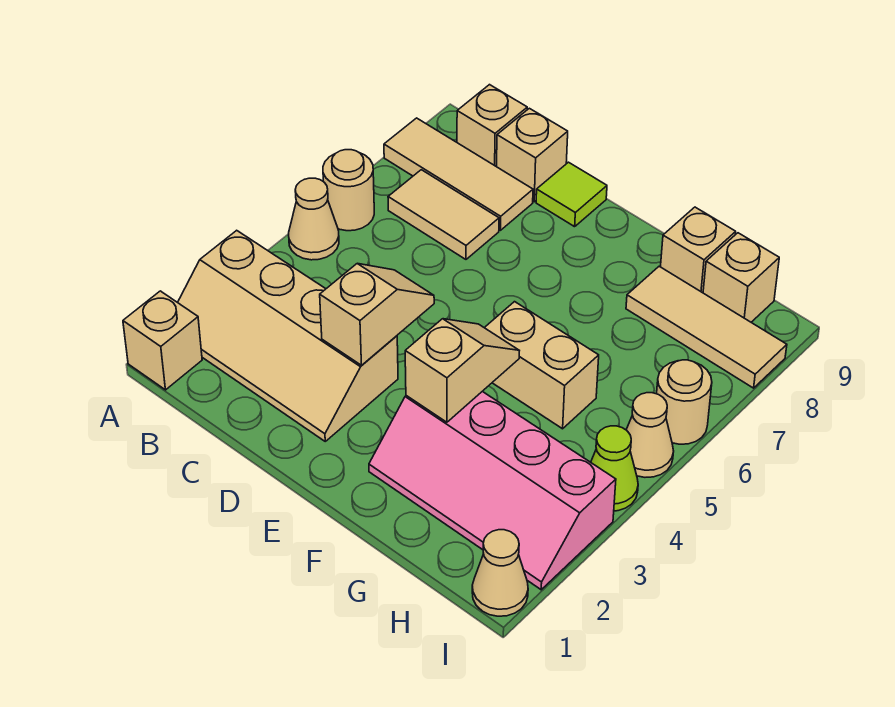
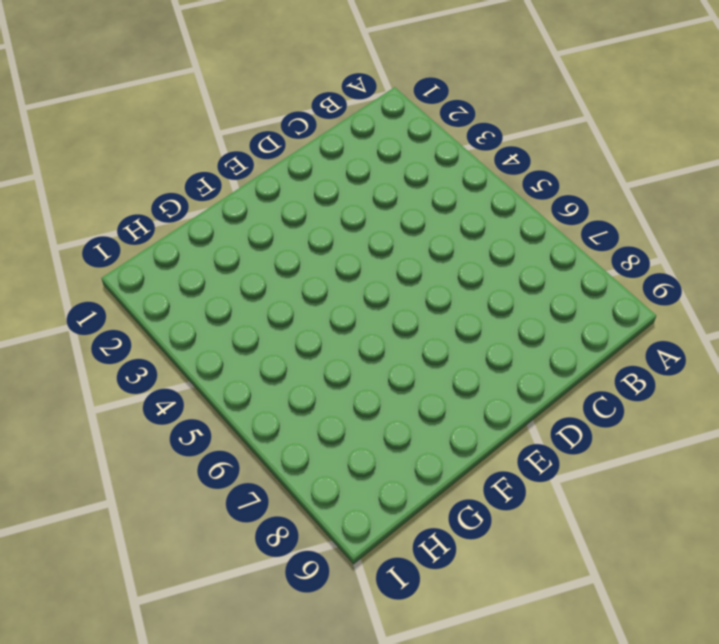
none -> tan brick A1 level 1
none -> tan slope A2:D3 level 1 top 3
none -> tan cone A5 level 1

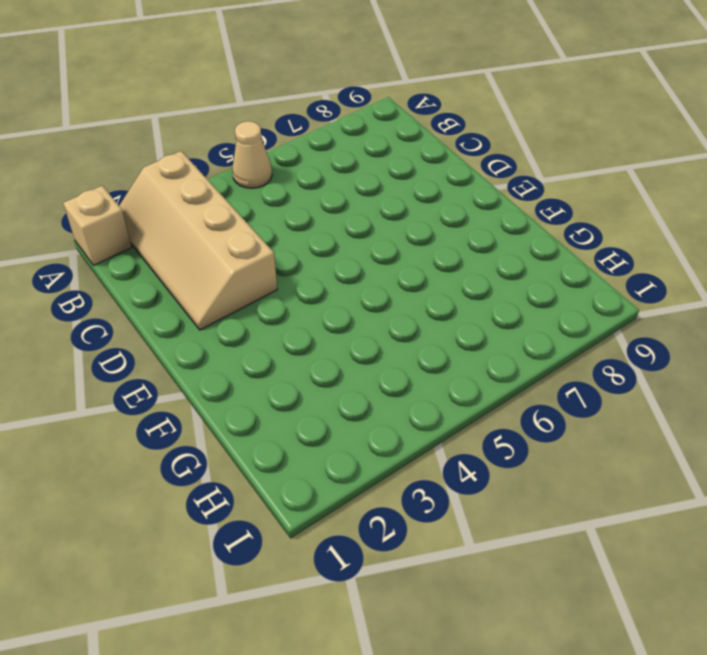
none -> tan round brick A6 level 1
none -> tan tile A8:C8 level 1
none -> tan tile B7:C7 level 1

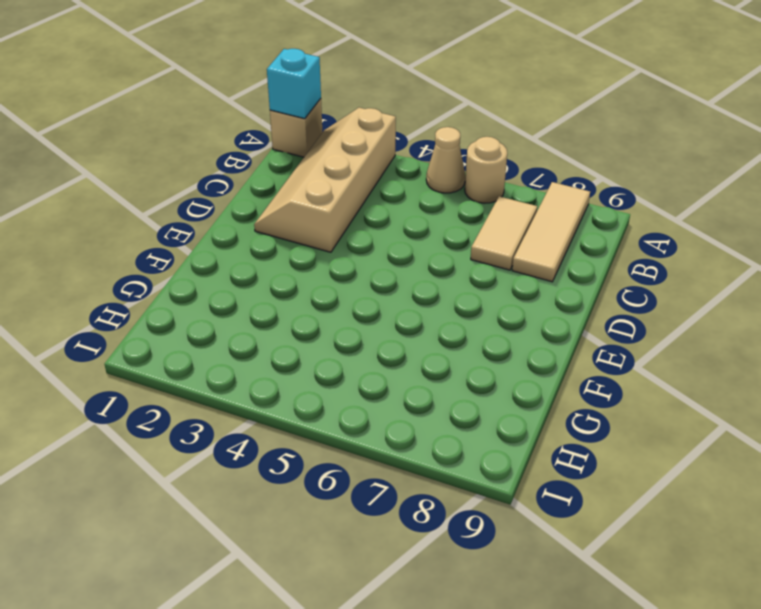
cyan brick A1 level 2 -> none
none -> tan brick B9 level 1
none -> tan brick C9 level 1
none -> lime tile D9 level 1

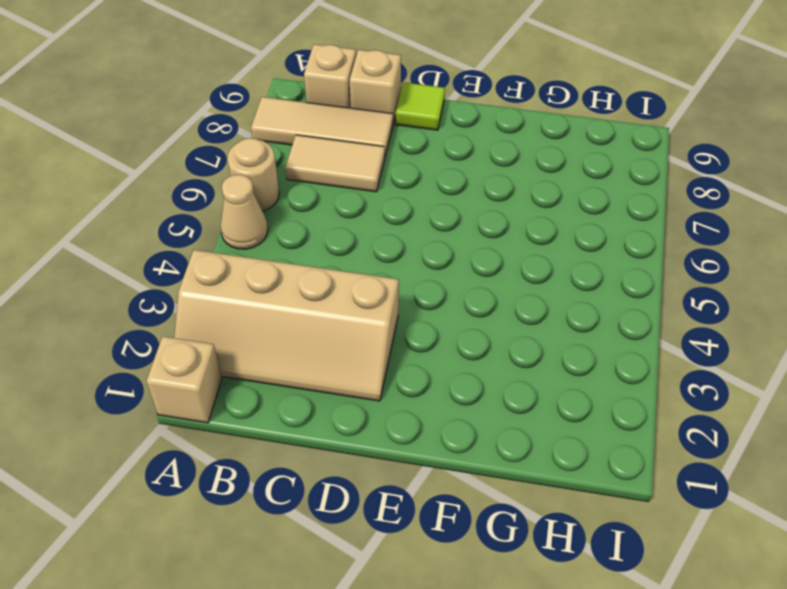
none -> pink slope F2:I3 level 1 top 3
none -> tan brick F5:G5 level 1
none -> tan tile G8:I8 level 1

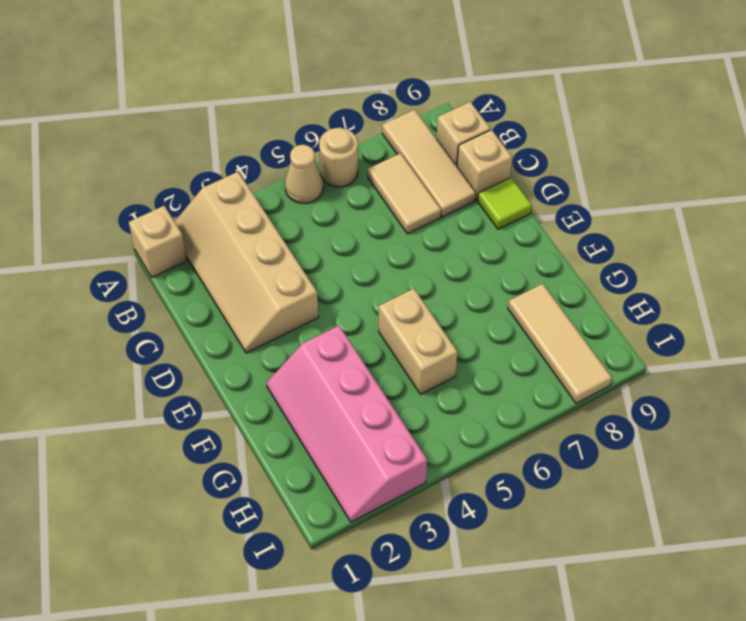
none -> tan brick G9 level 1
none -> tan brick H9 level 1
none -> tan cone I1 level 1

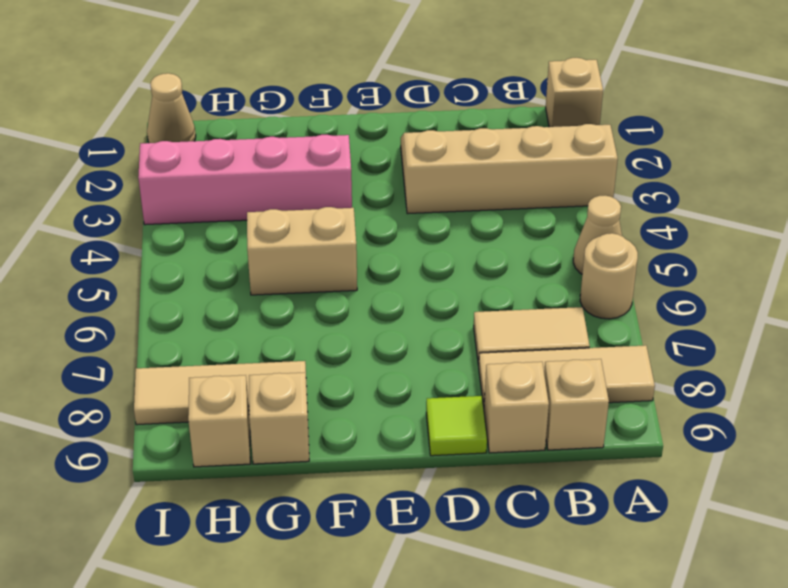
none -> lime cone I4 level 1
none -> tan cone I5 level 1
none -> tan round brick I6 level 1

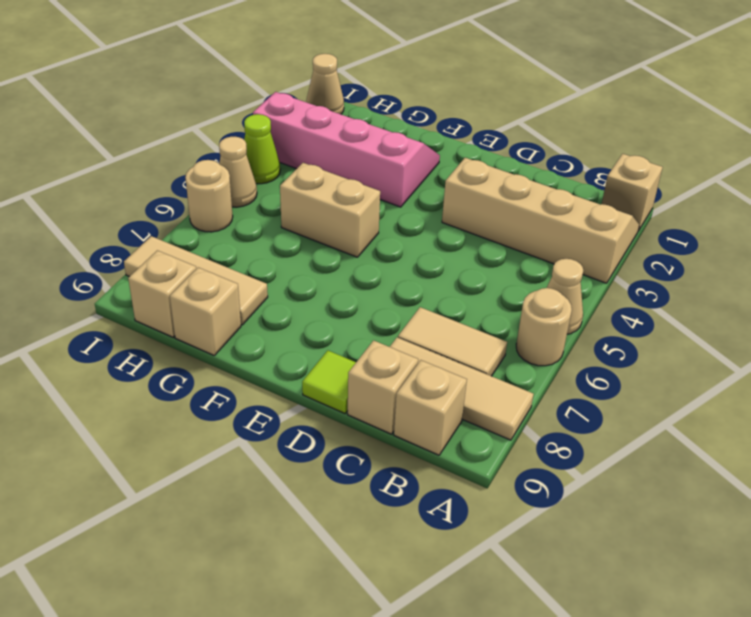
none -> tan slope D3:D4 level 2 top 3
none -> tan slope F3:F4 level 2 top 3

